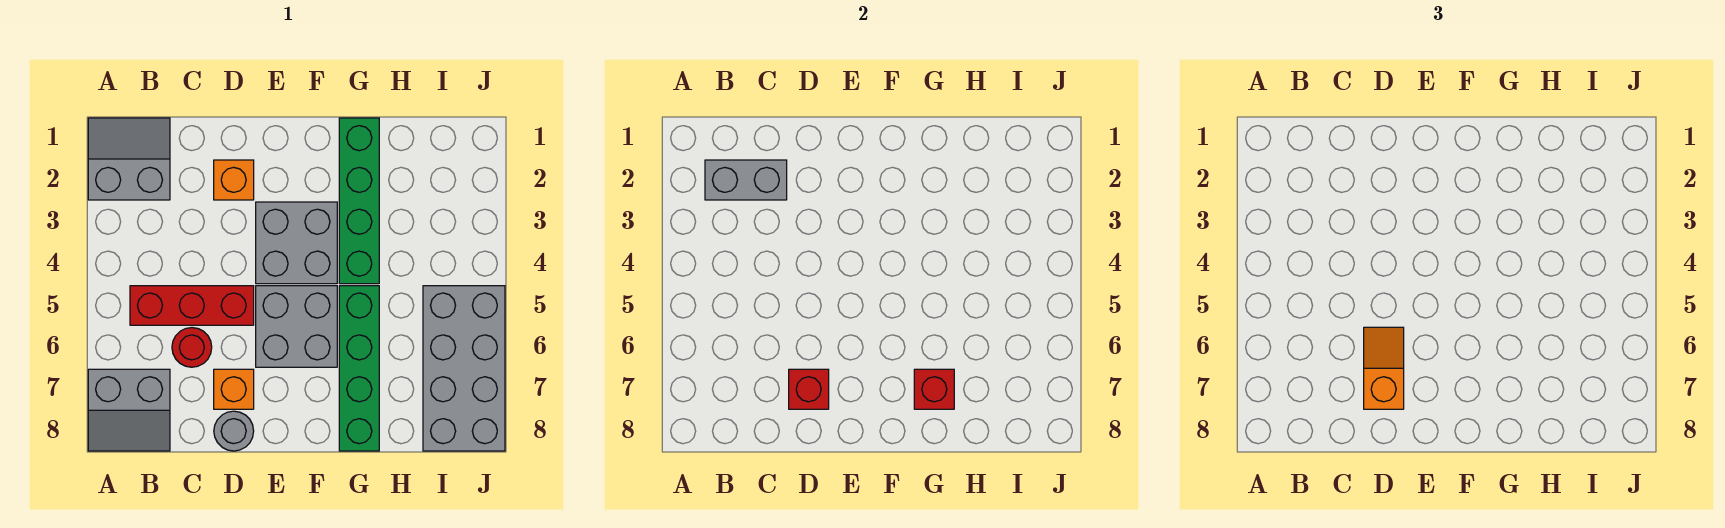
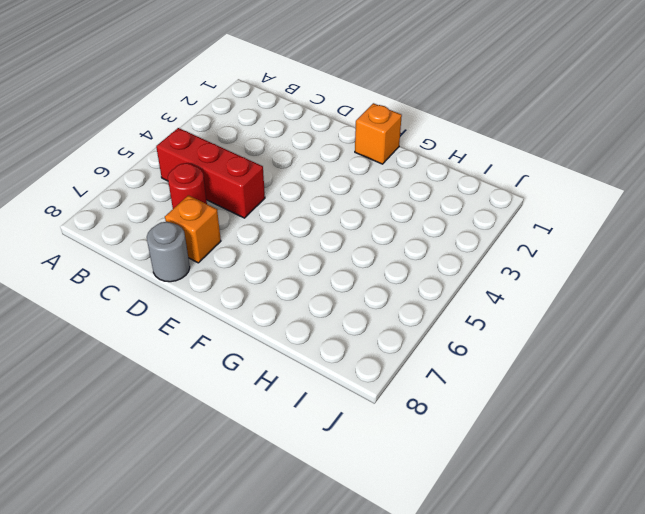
orange brick F1 level 1 -> orange brick D2 level 1
none -> grey slope A1:B2 level 1 top 2
none -> grey slope A7:B8 level 1 top 7
none -> grey brick E3:F4 level 1

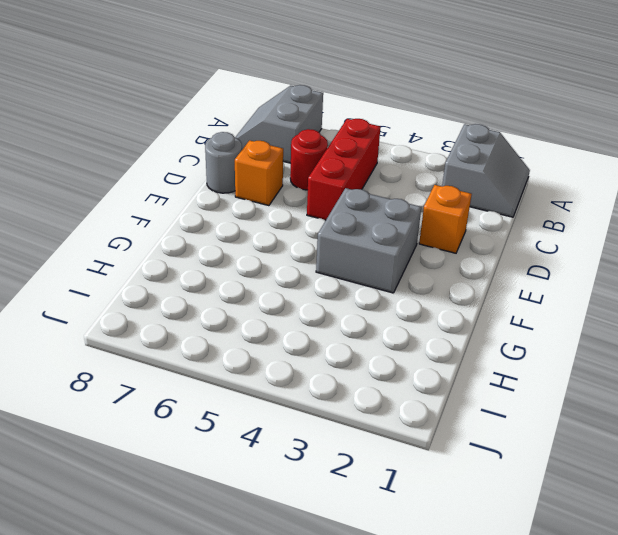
none -> grey brick E5:F6 level 1
none -> green brick G1:G4 level 1
none -> green brick G5:G8 level 1

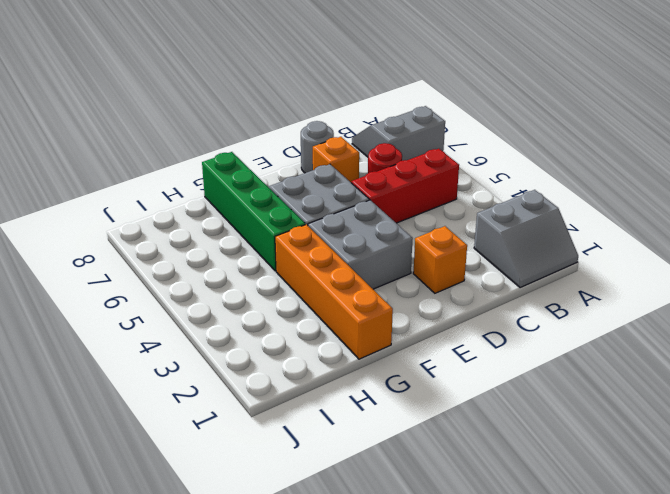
orange brick G1:G4 level 1 -> green brick G1:G4 level 1
none -> grey brick I5:J8 level 1
none -> grey brick B2:C2 level 2
none -> red brick D7 level 2

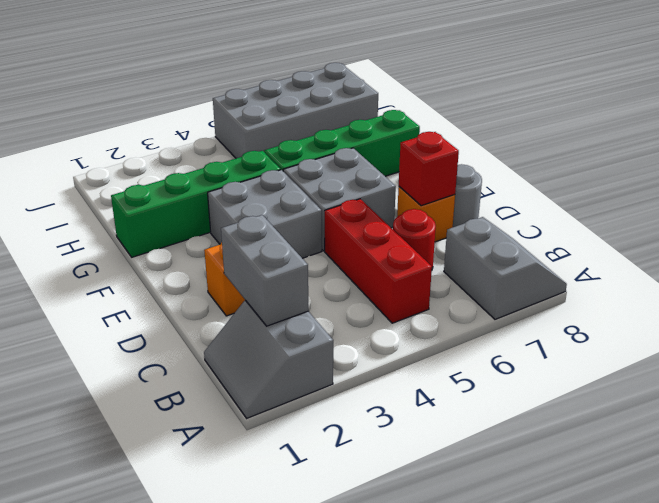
none -> red brick G7 level 2
none -> orange slope D6:D7 level 3 top 7

